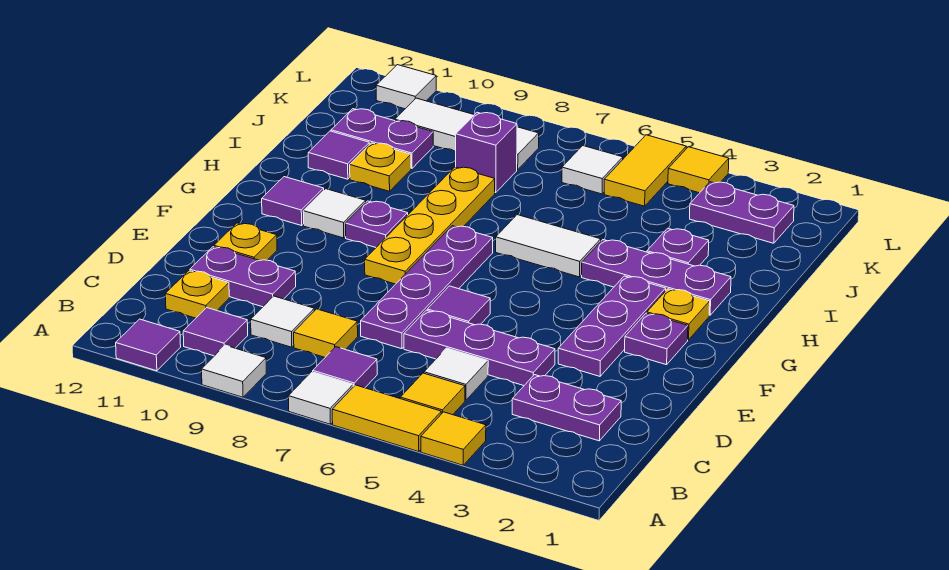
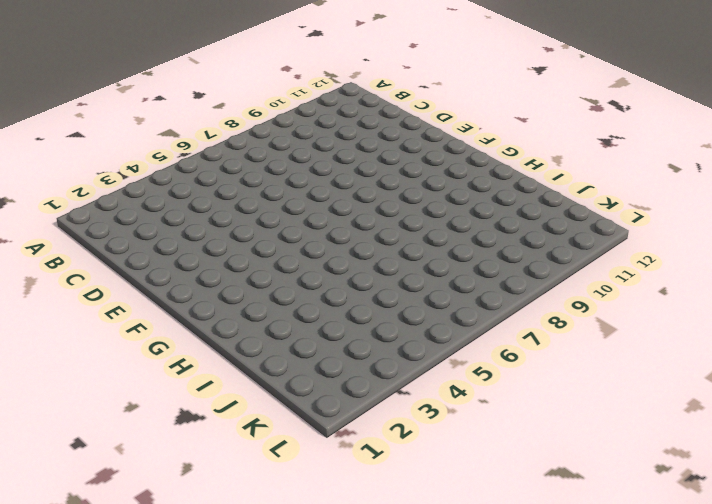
none -> yellow tile A4 level 1
none -> yellow tile A5:A6 level 1
none -> white tile A7 level 1
none -> white tile A9 level 1

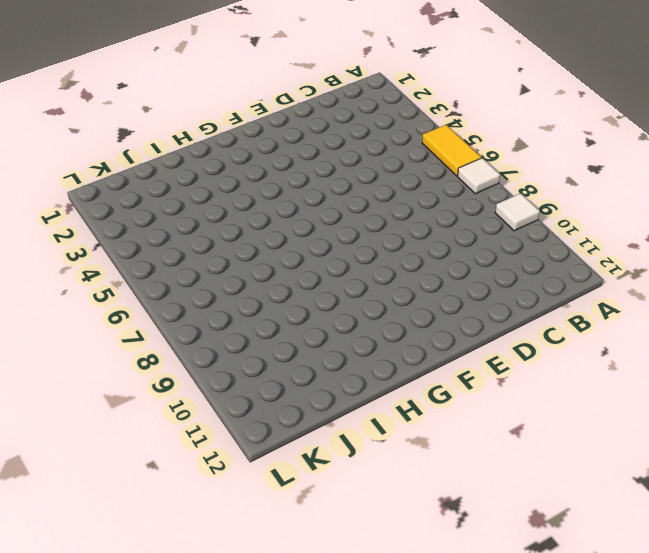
none -> yellow tile A4 level 1
none -> purple tile A11 level 1
none -> yellow tile B5 level 1
none -> purple tile B7 level 1

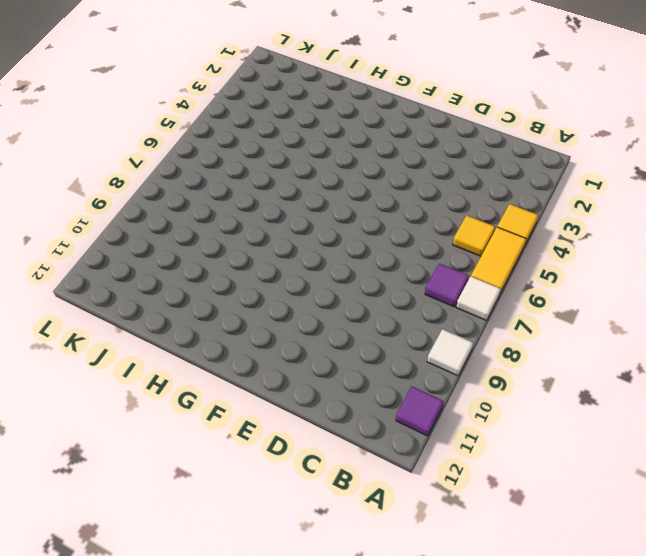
none -> purple tile B10 level 1
none -> purple plate C2:C3 level 1
none -> white tile C5 level 1
none -> yellow tile C8 level 1

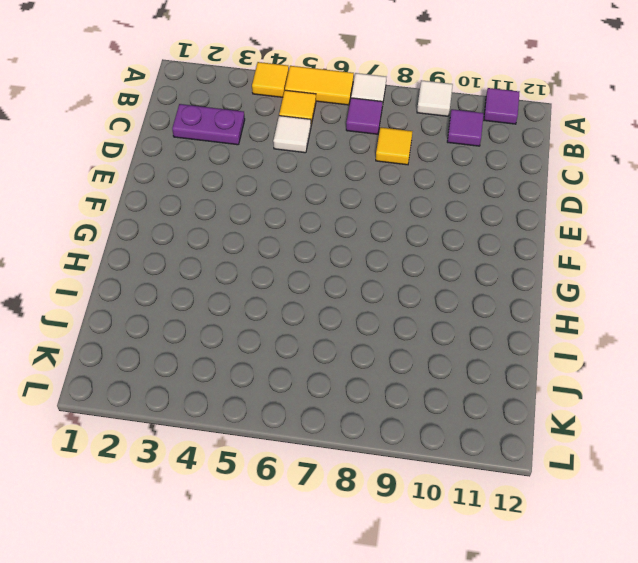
none -> white tile C9 level 1
none -> yellow plate C11 level 1
none -> purple plate D4:D6 level 1
none -> purple plate D7:G7 level 1

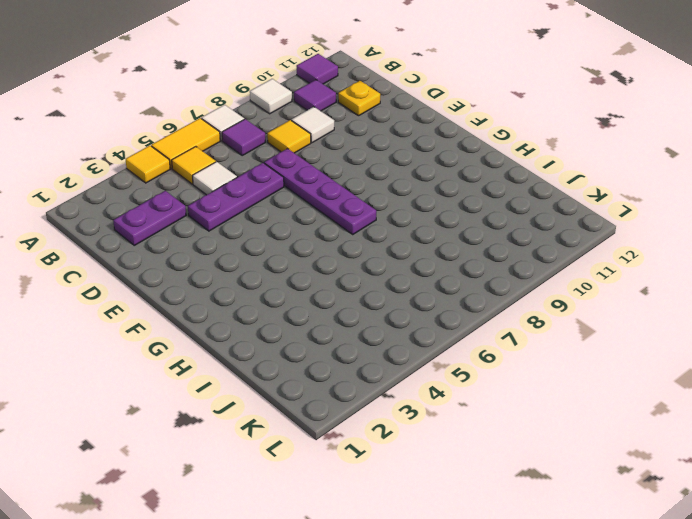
none -> purple plate D10:D11 level 1
none -> purple plate E3:G3 level 1
none -> purple tile E6 level 1
none -> yellow plate E11 level 1

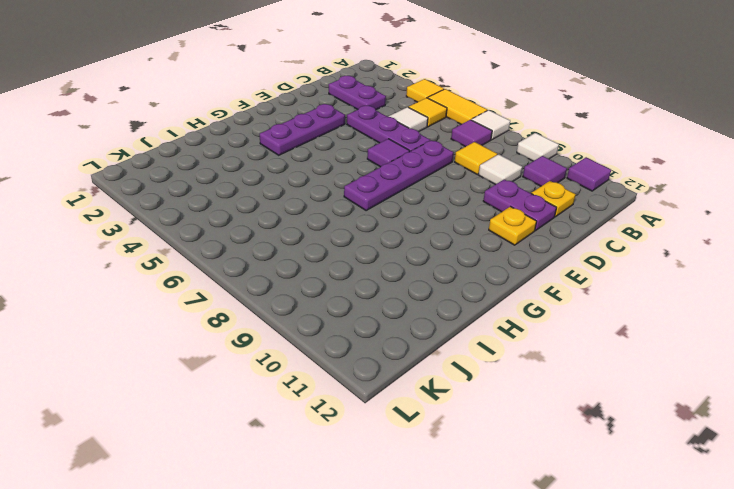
none -> purple plate F2 level 1
none -> yellow plate F8:I8 level 1
none -> yellow plate G2 level 1
none -> purple plate G9 level 1

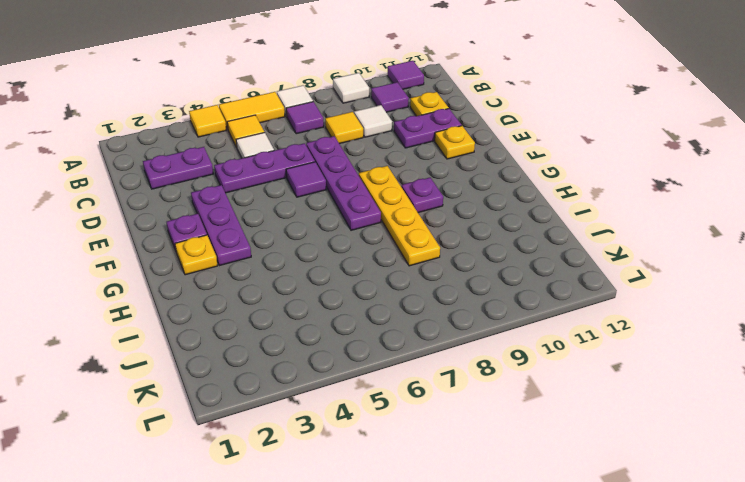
none -> white tile G10 level 1
none -> purple tile G11 level 1
none -> purple plate H2:H4 level 1
none -> white tile H5:H6 level 1

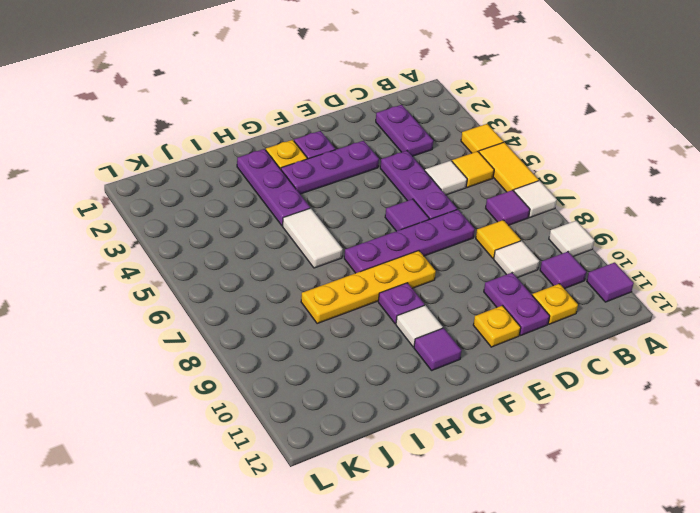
none -> purple plate I3 level 1
none -> yellow plate I10 level 1
none -> purple tile I11 level 1
none -> purple brick J8 level 1

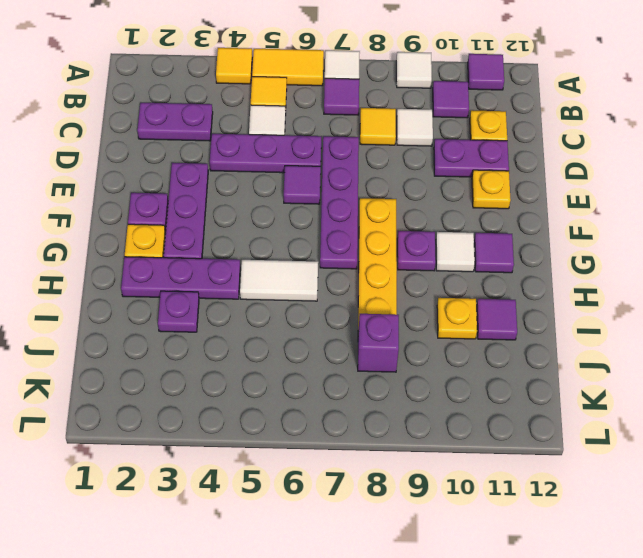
none -> purple plate J10:J11 level 1
none -> purple plate K2:K3 level 1
none -> yellow tile K5:L5 level 1
none -> white tile K6 level 1

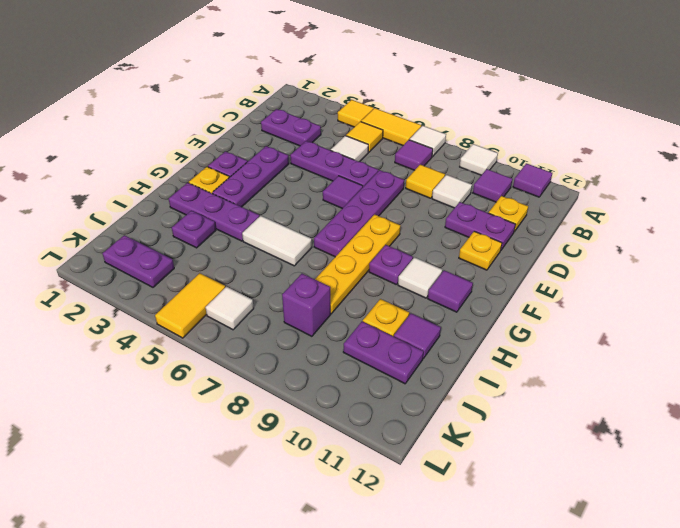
none -> white tile K8:K10 level 1
none -> yellow tile L4 level 1
none -> white tile L11 level 1

